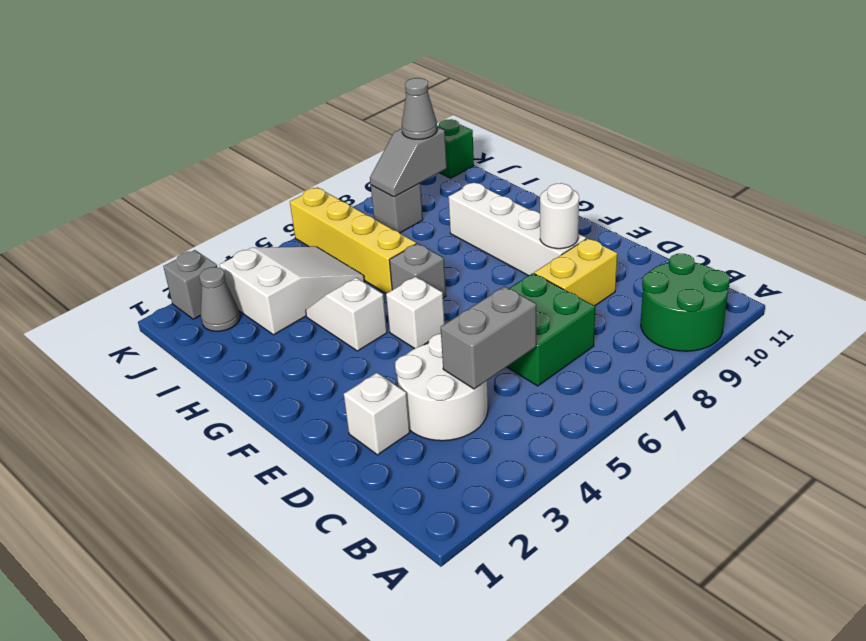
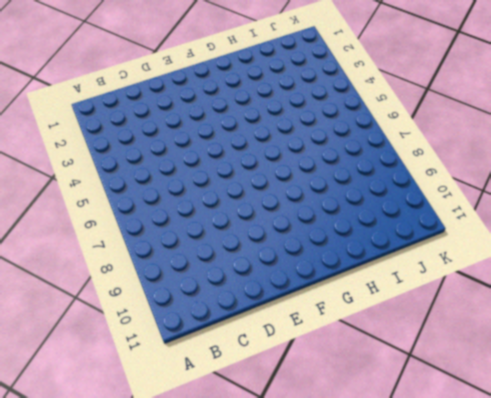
none -> green round brick A9:B10 level 1
none -> white round brick C3:D4 level 1
none -> green brick C6:D7 level 1

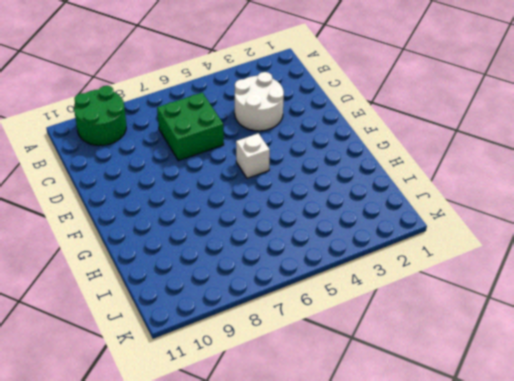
none -> white brick D2 level 1
none -> yellow brick D8:D9 level 1
none -> white brick E9:H9 level 1

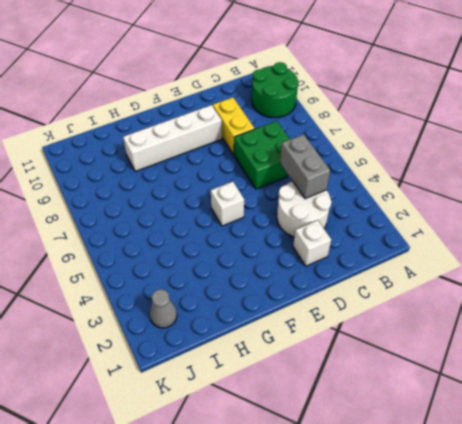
none -> white slope G4:H4 level 1 top G
none -> grey brick G6 level 1
none -> yellow brick H6:K6 level 1

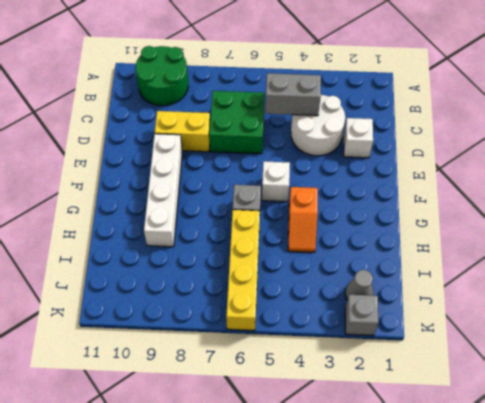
orange slope G4:H4 level 1 top G -> white slope G4:H4 level 1 top G
none -> white slope I3:J5 level 1 top 3
none -> grey brick J8 level 1
none -> green brick K11 level 1

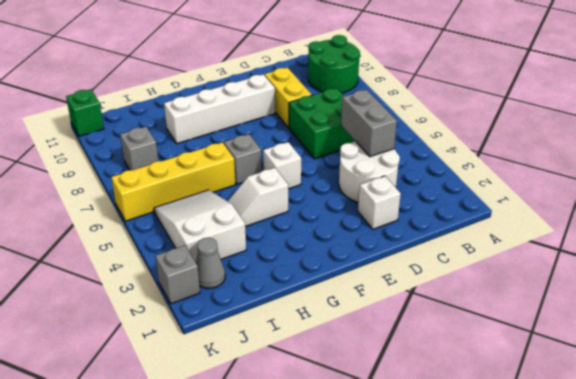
none -> white round brick E9 level 2
none -> grey slope J8:J9 level 2 top 9
none -> grey cone J9 level 3

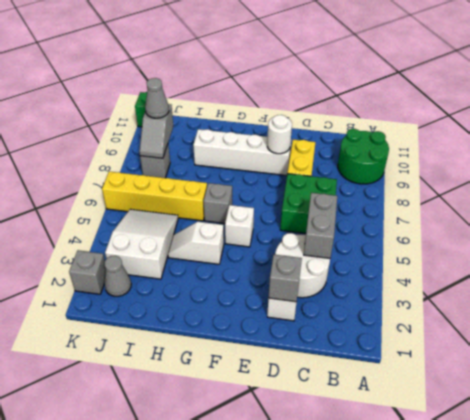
grey brick D2 level 2 -> none

